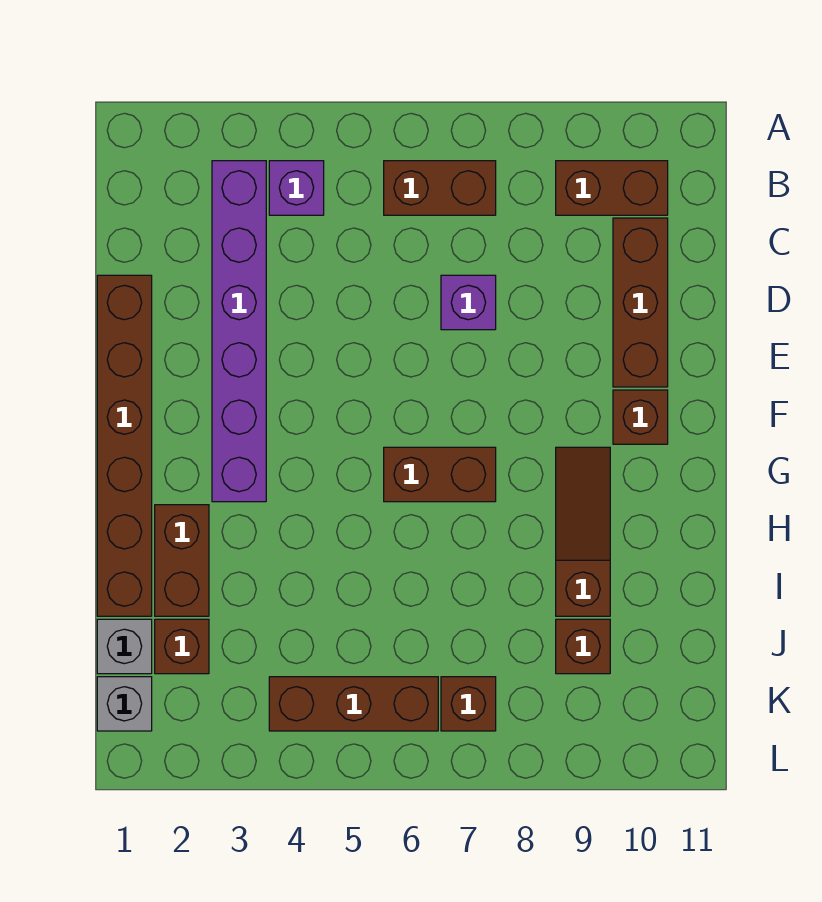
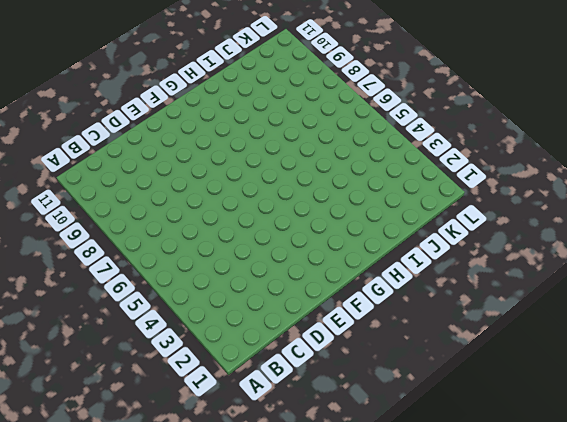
none -> purple brick B3:G3 level 1
none -> purple brick B4 level 1
none -> brown brick B6:B7 level 1

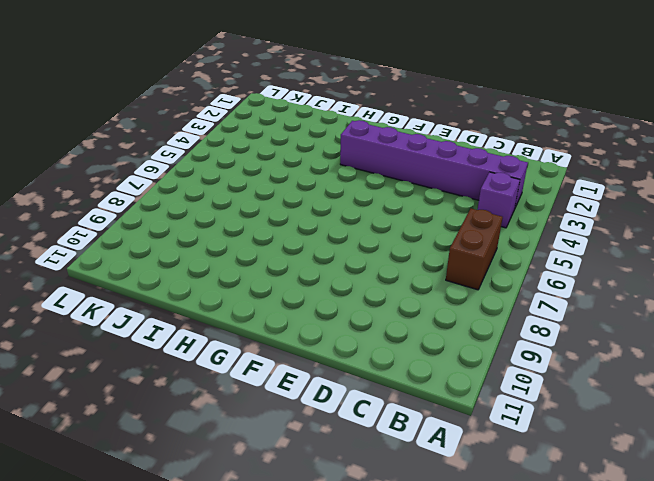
none -> brown brick B9:B10 level 1
none -> brown brick C10:E10 level 1
none -> brown brick D1:I1 level 1

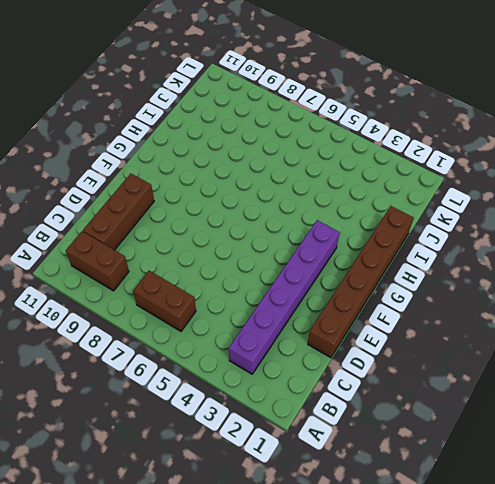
none -> purple brick B4 level 1
none -> purple brick D7 level 1
none -> brown brick F10 level 1

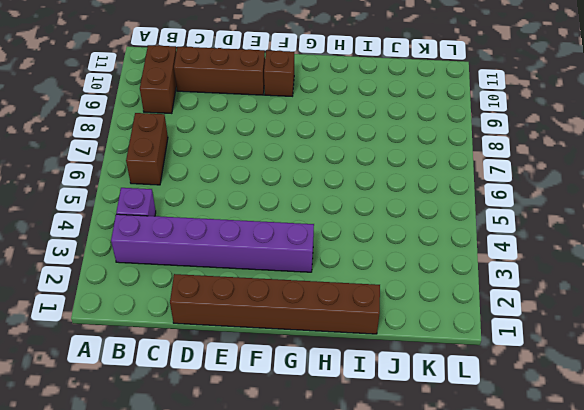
none -> purple brick D7 level 1
none -> brown brick G6:G7 level 1
none -> brown slope G9:I9 level 1 top I

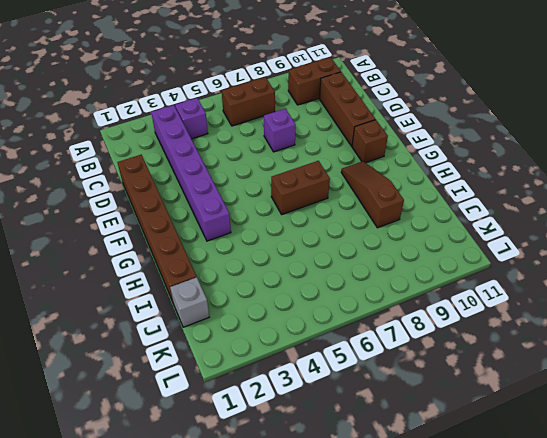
none -> brown brick H2:I2 level 1
none -> brown brick J2 level 1
none -> brown brick J9 level 1

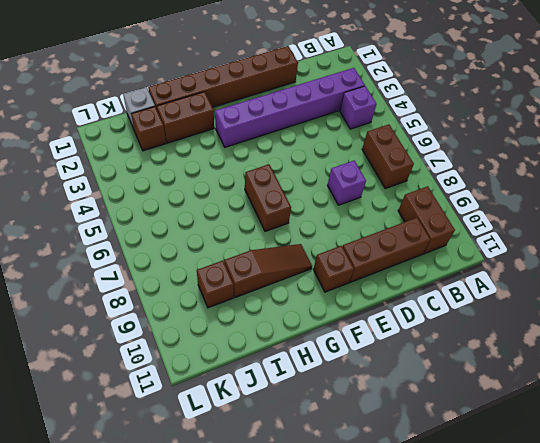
none -> grey brick K1 level 1
none -> brown brick K4:K6 level 1
none -> brown brick K7 level 1

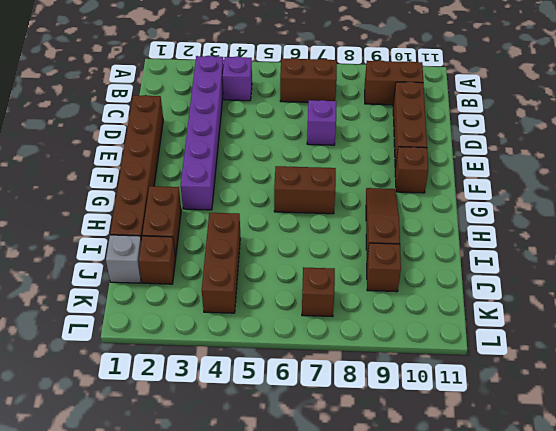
brown brick I4:K4 level 1 -> brown brick K4:K6 level 1
none -> grey brick K1 level 1

